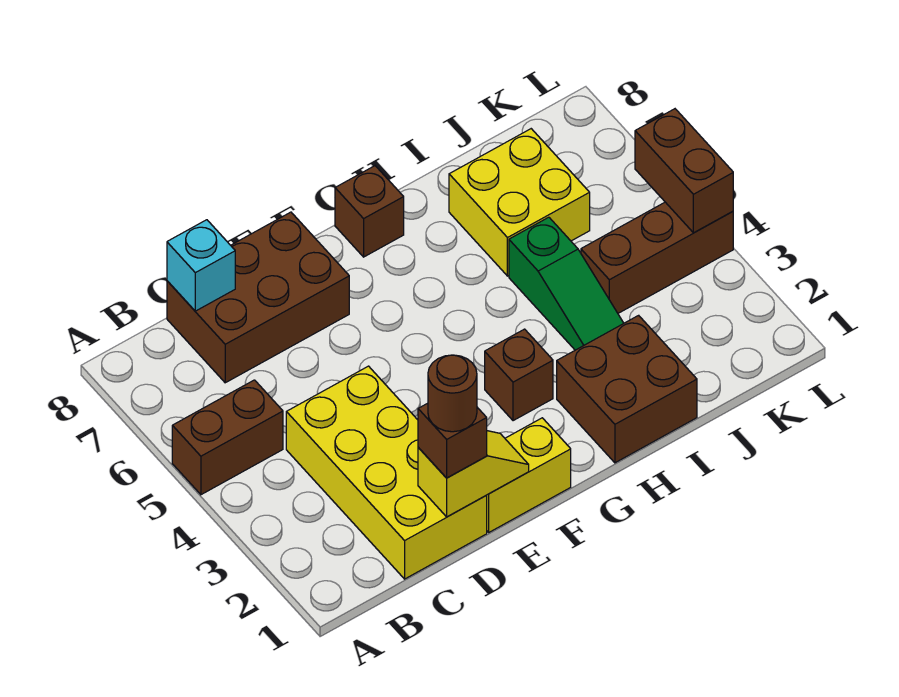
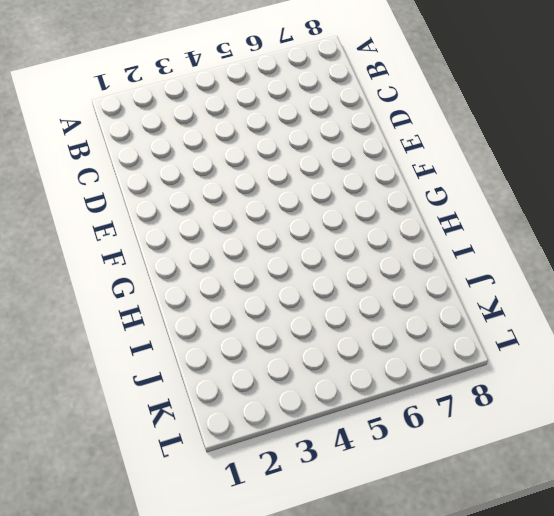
none -> brown brick A5:B5 level 1
none -> yellow brick C1:D4 level 1
none -> brown brick C7:E8 level 1

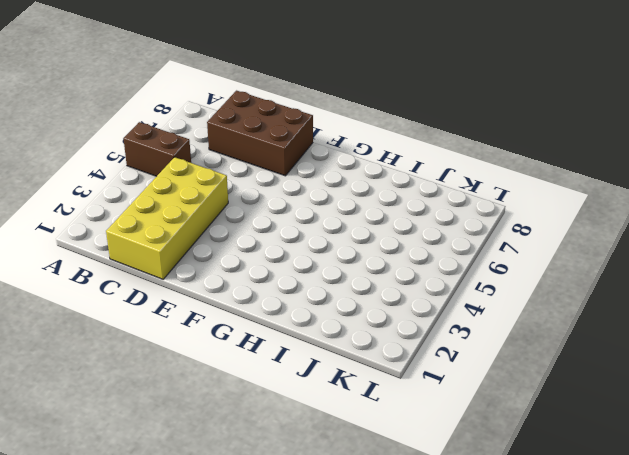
none -> yellow brick E1:F1 level 1
none -> brown brick G3 level 1
none -> brown brick G8 level 1

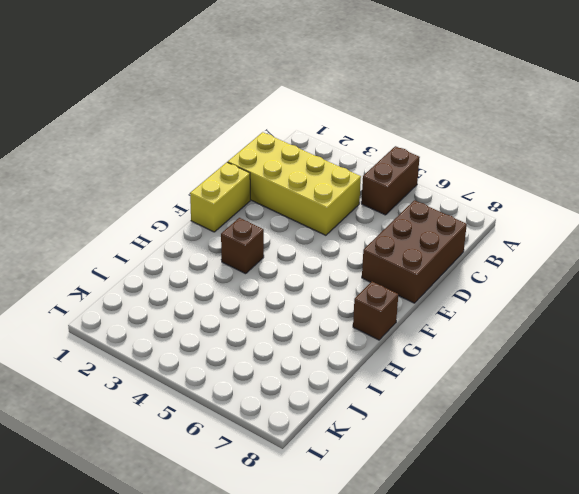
none -> brown brick H1:I2 level 1
none -> green slope I3:I5 level 1 top 5
none -> yellow brick I6:J7 level 1

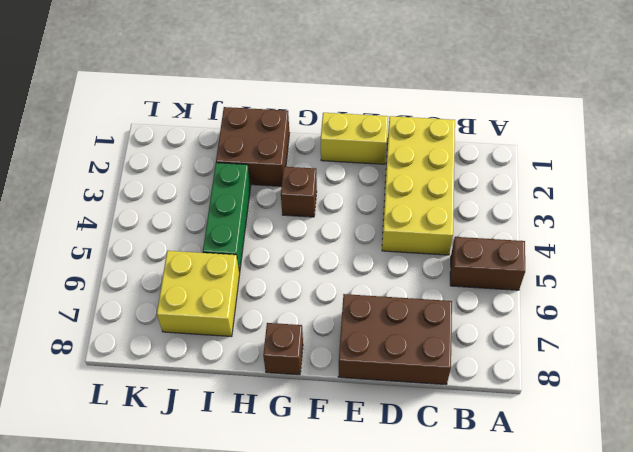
green brick I3:I5 level 1 -> green slope I3:I5 level 1 top 5
none -> brown brick J4:L4 level 1
none -> cyan brick C8 level 2
none -> yellow slope D1:E1 level 2 top D

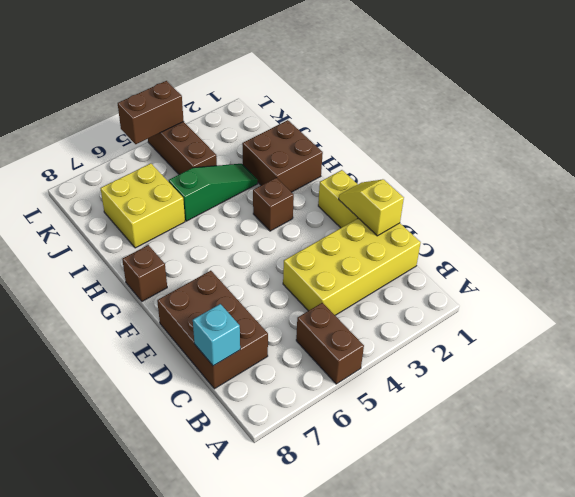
none -> brown brick D1 level 3
none -> brown round brick D1 level 4

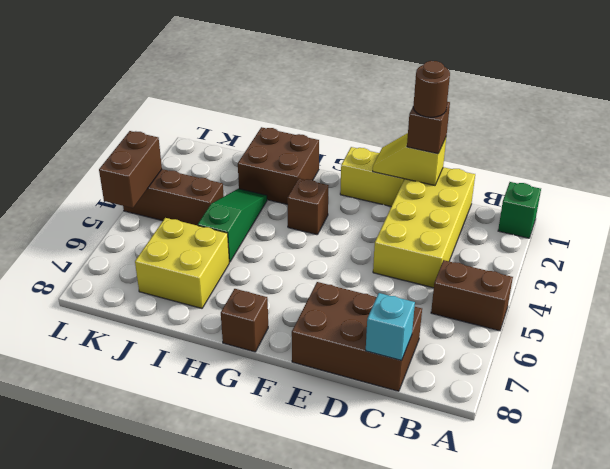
green brick A1 level 1 -> none

